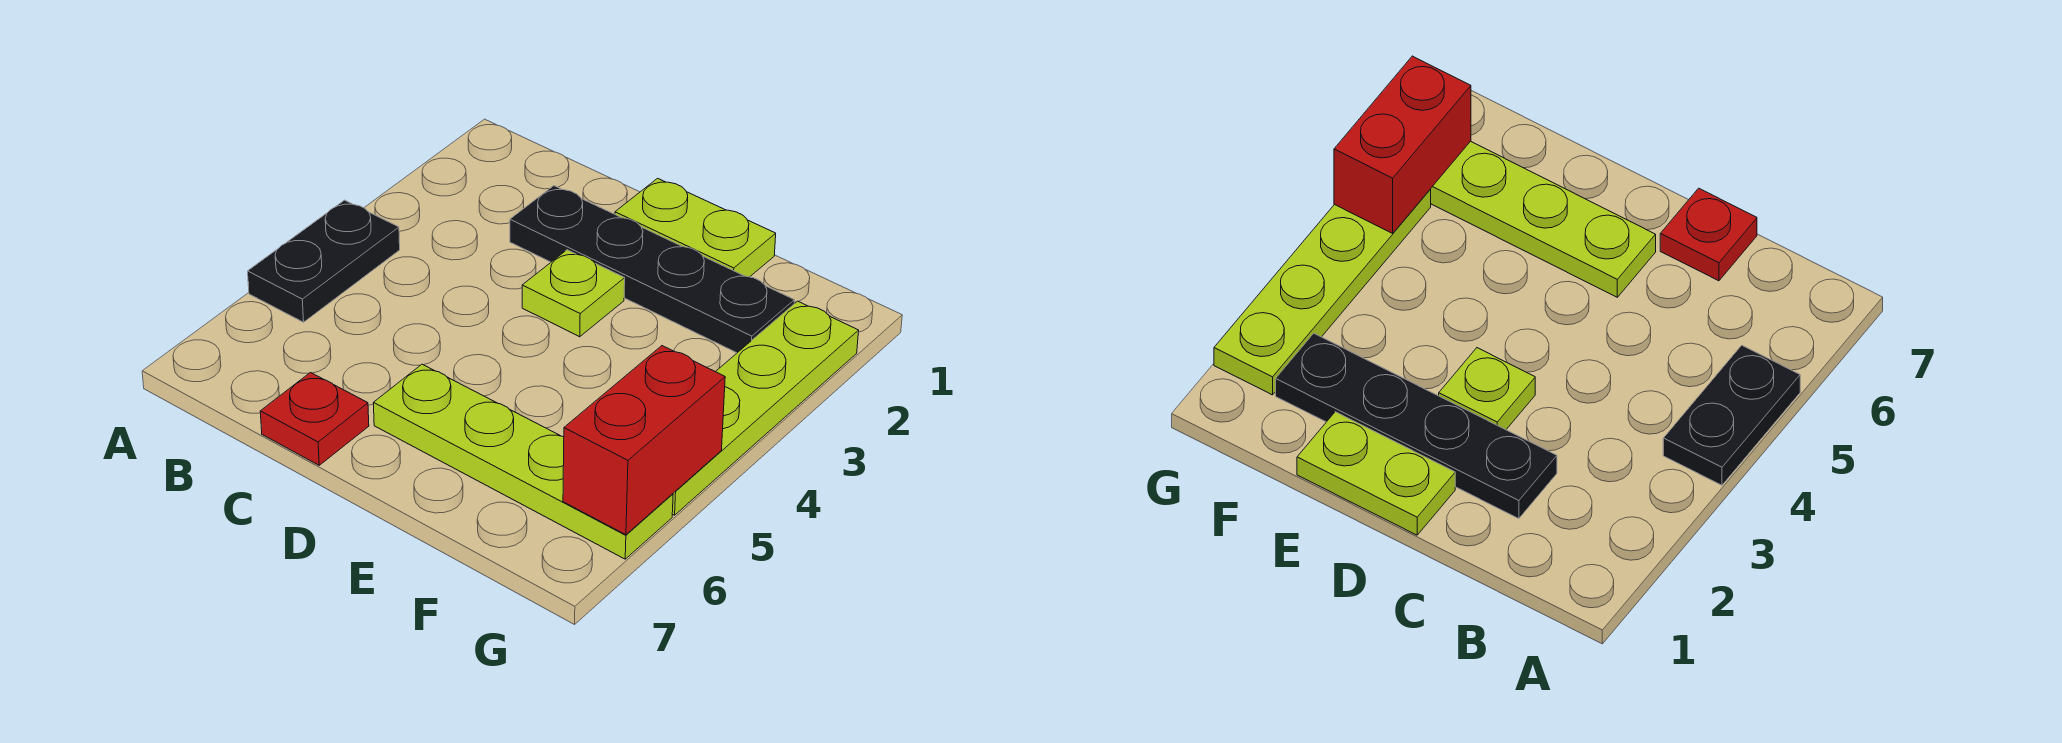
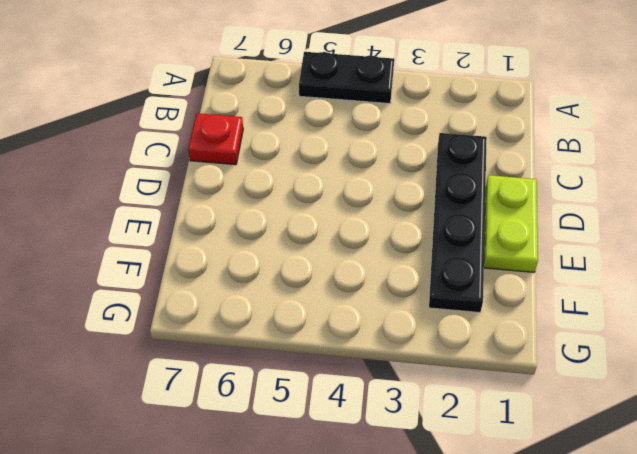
none -> lime plate D3 level 1
none -> lime plate D6:G6 level 1

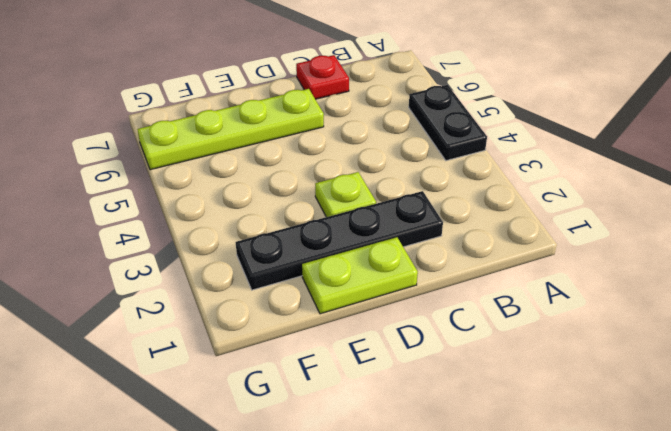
none -> lime plate G2:G5 level 1
none -> red brick G5:G6 level 2

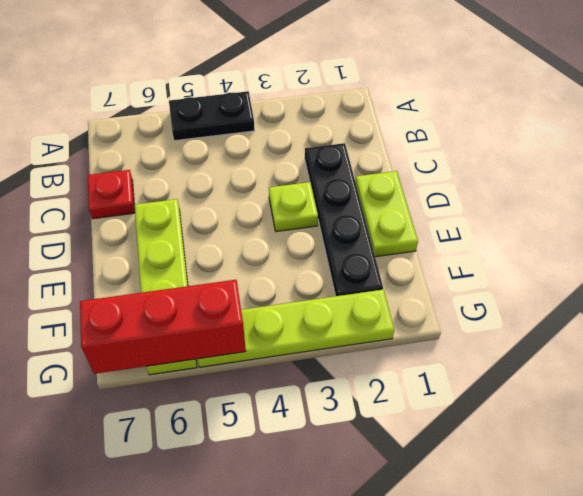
red brick G5:G7 level 2 -> red brick G5:G6 level 2

